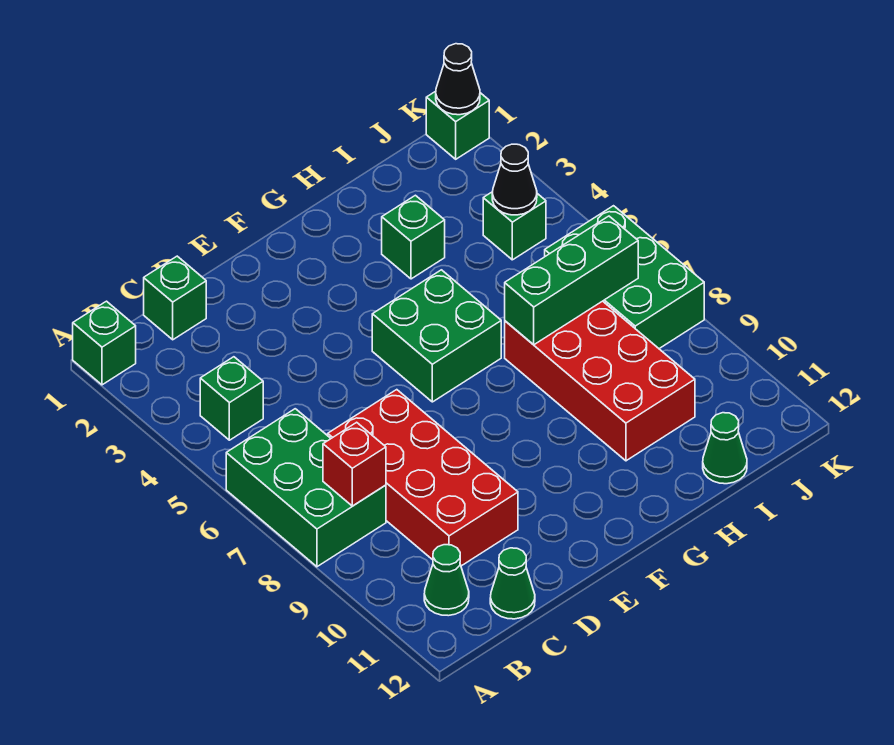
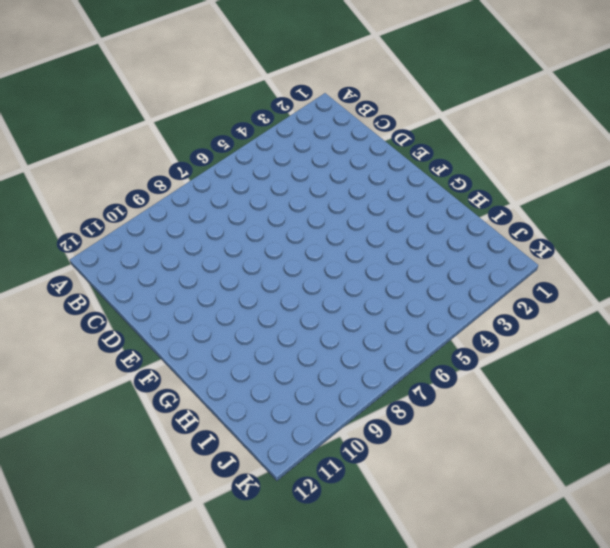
none -> green brick A1 level 1
none -> green brick A6:B8 level 1
none -> green brick B4 level 1

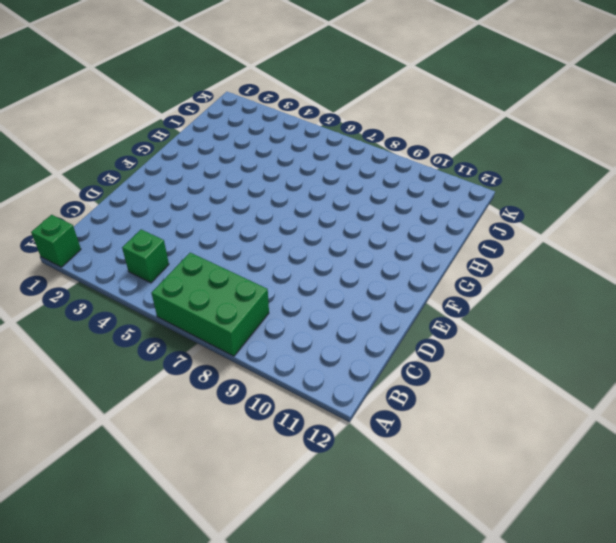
none -> green cone B11 level 1
none -> green brick C1 level 1
none -> red brick C7:D10 level 1

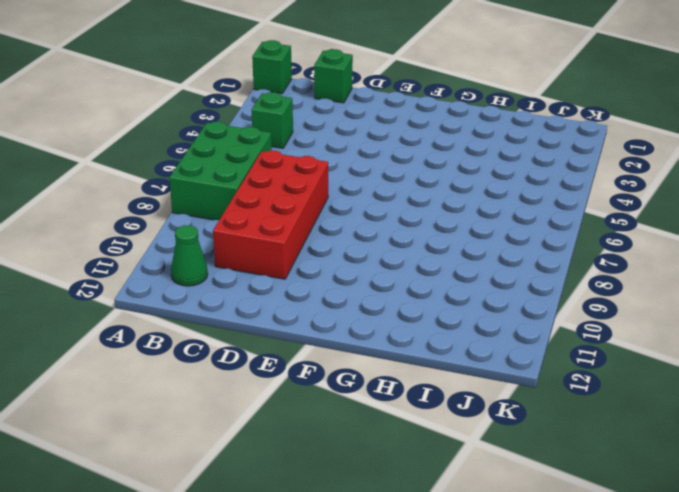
none -> green cone C12 level 1
none -> green brick F5:G6 level 1
none -> green brick H3 level 1

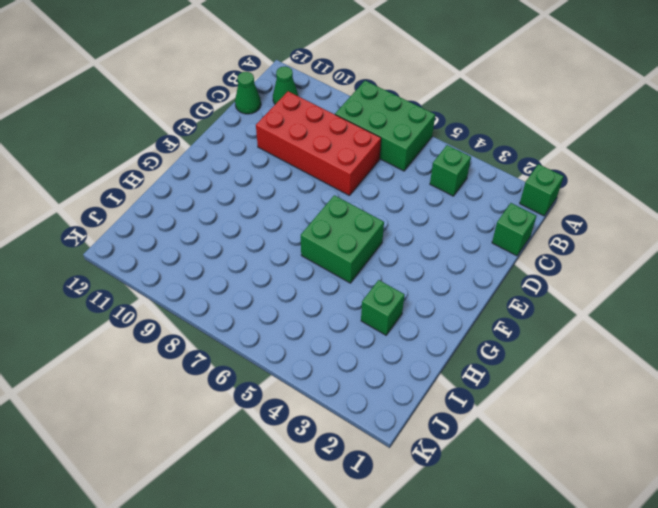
none -> red brick H7:I10 level 1
none -> green cone I12 level 1
none -> green brick J4 level 1

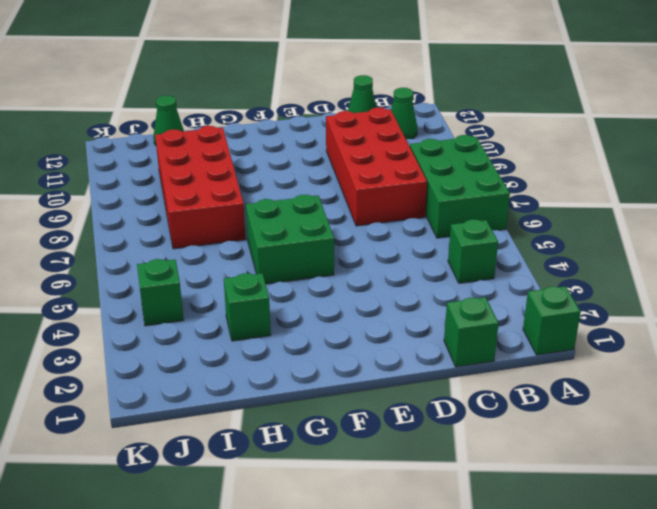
none -> green brick J6:K8 level 1
none -> green brick K1 level 1
none -> red brick B8 level 2

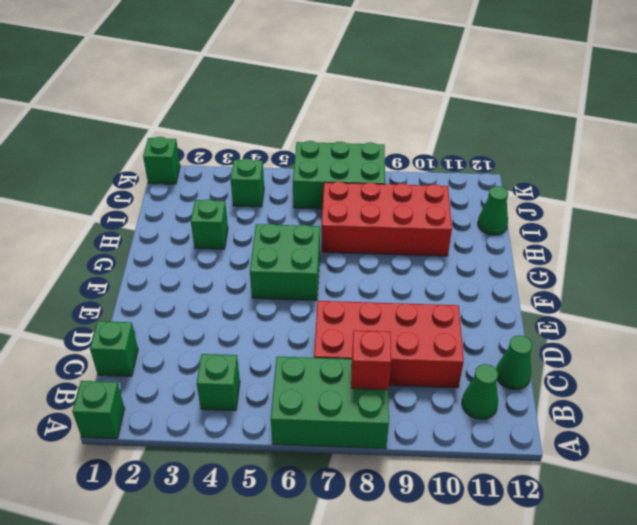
none -> green brick H7:J7 level 2
none -> black cone J4 level 2
none -> black cone K1 level 2

